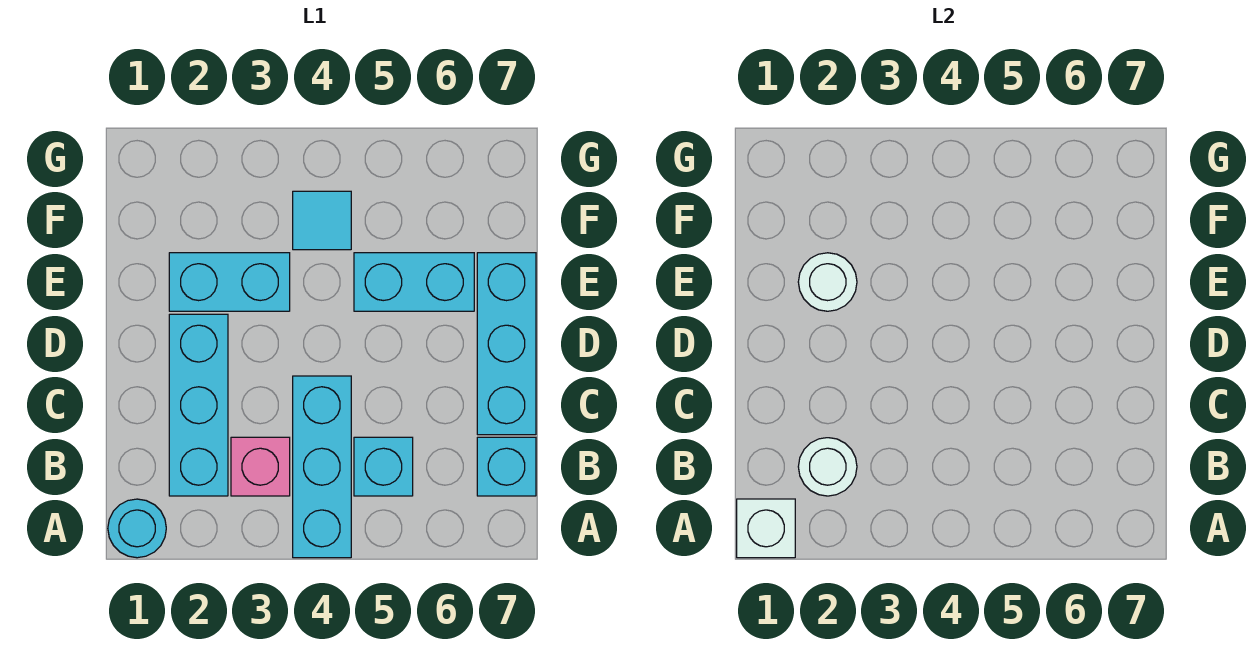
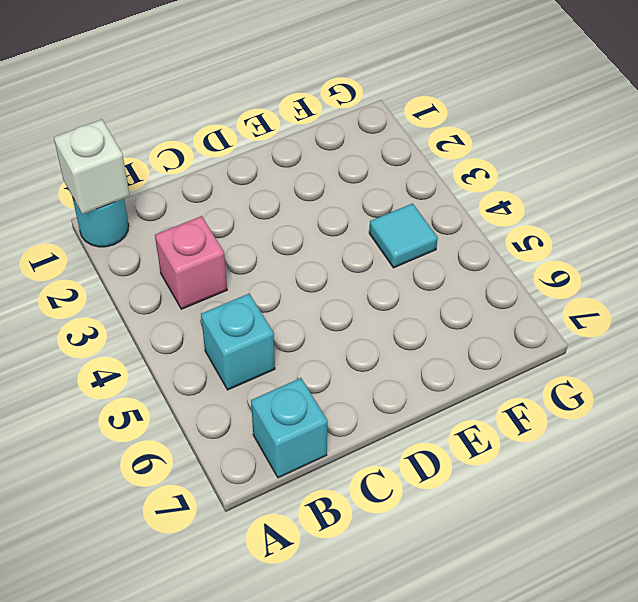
none -> cyan brick A4:C4 level 1
none -> cyan brick B2:D2 level 1
none -> cyan brick C7:E7 level 1

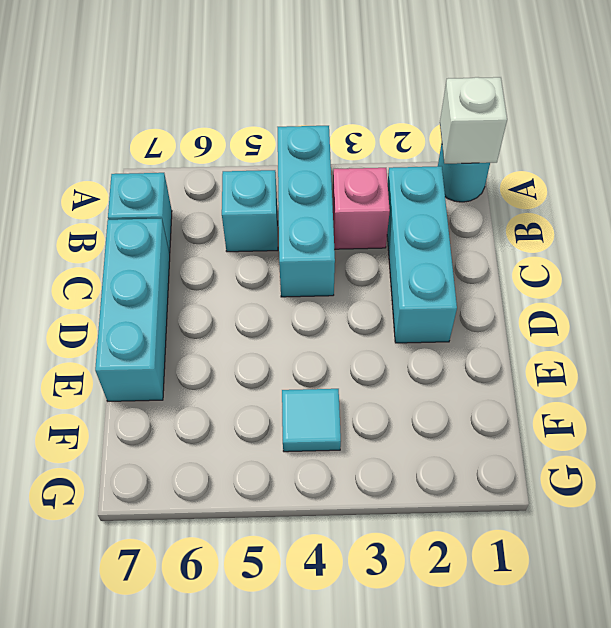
none -> cyan brick E2:E3 level 1
none -> cyan brick E5:E6 level 1
none -> white round brick B2 level 2

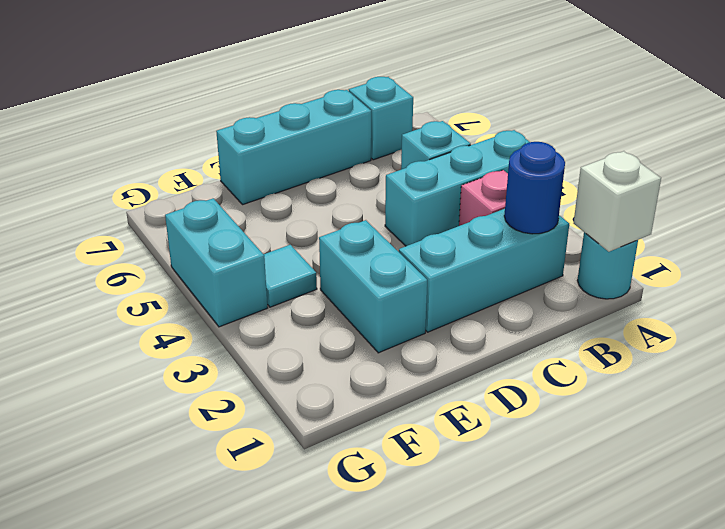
blue round brick B2 level 2 -> white round brick B2 level 2
cyan brick G4:G5 level 1 -> cyan brick E5:E6 level 1
none -> white round brick E2 level 2

